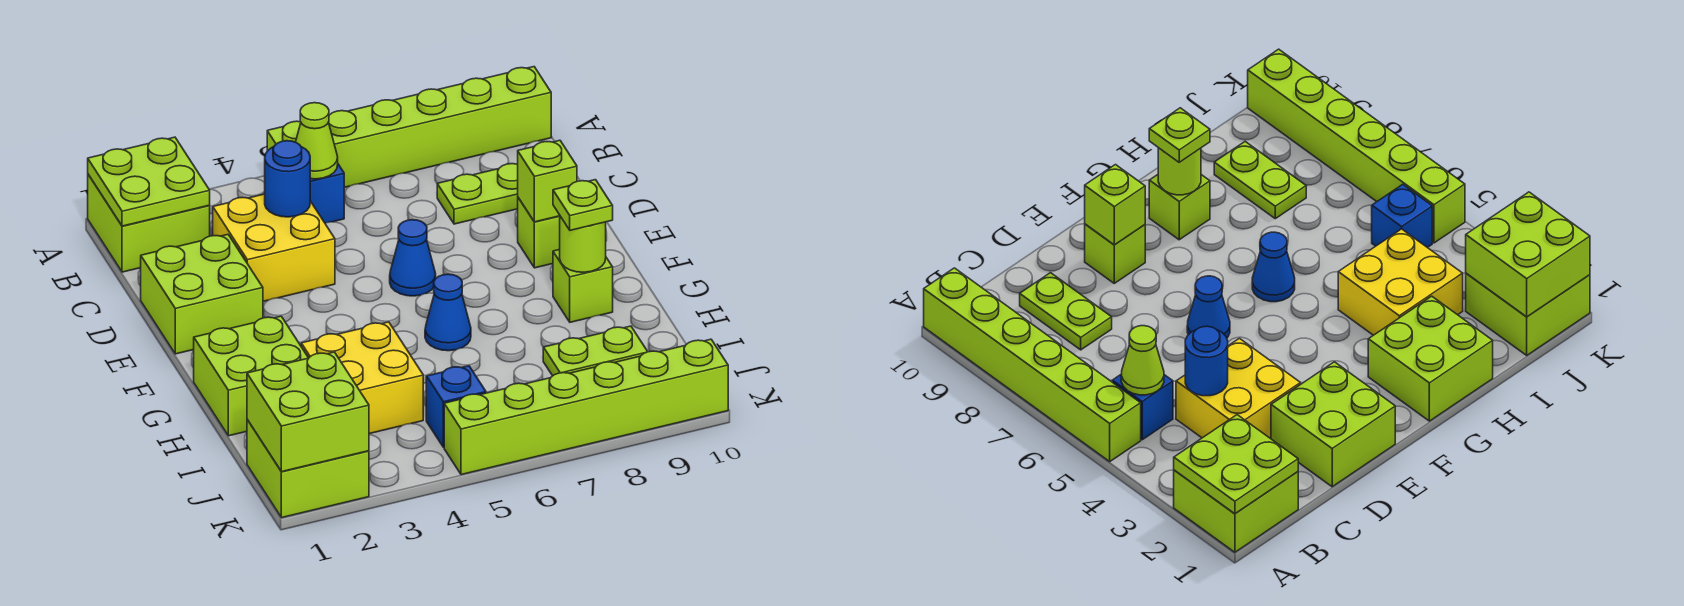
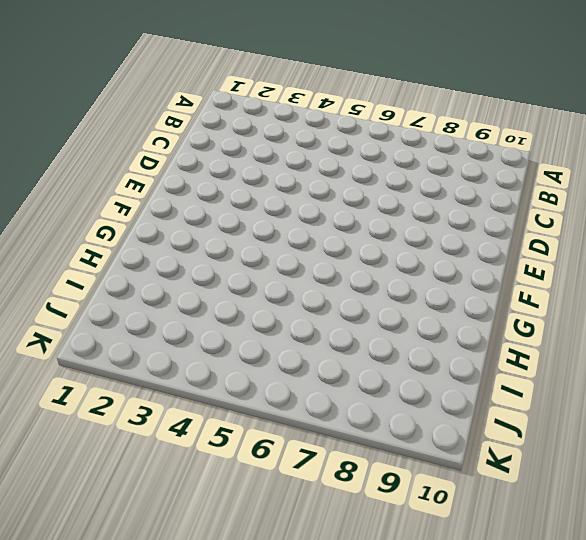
none -> lime brick A1:B2 level 1
none -> lime brick A5:A10 level 1
none -> blue brick B5 level 1

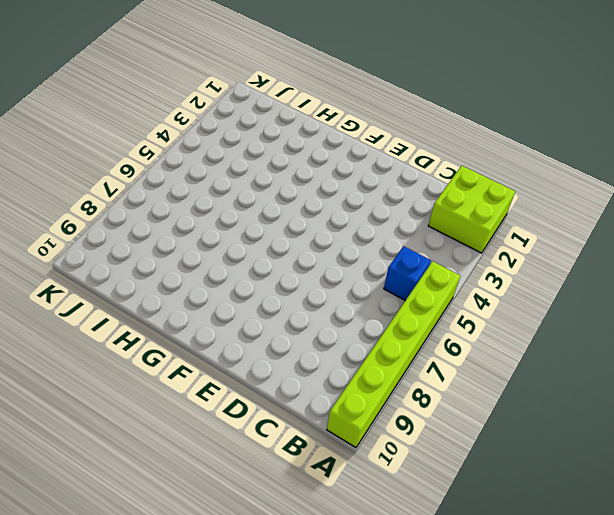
none -> yellow brick C3:D4 level 1
none -> lime plate C8:C9 level 1
none -> lime brick D1:E2 level 1

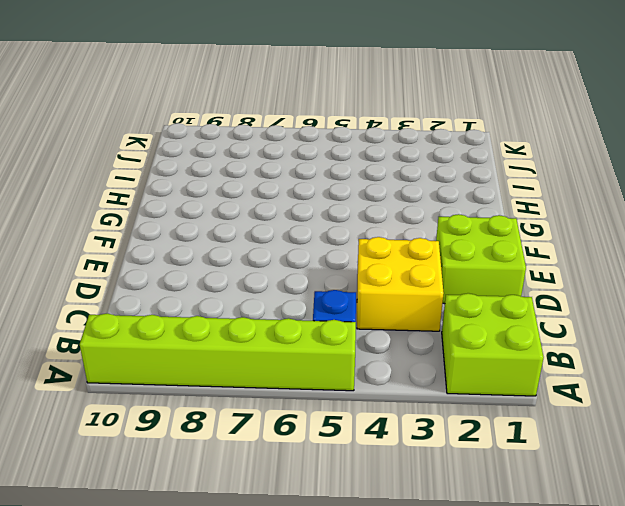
none -> lime plate C8:C9 level 1
none -> blue cone E6 level 1
none -> lime brick E9 level 1

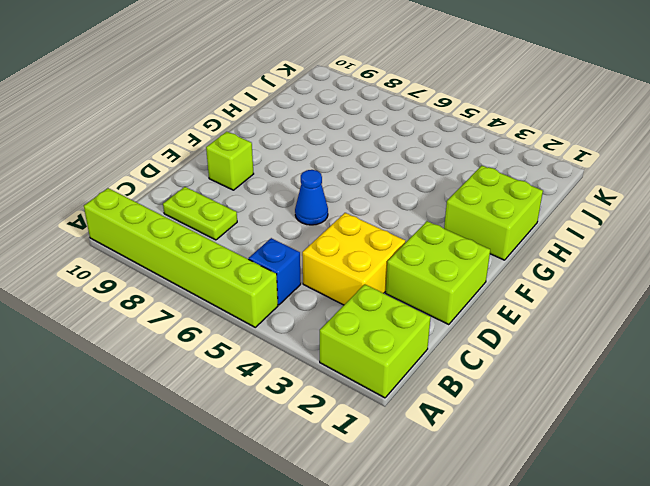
none -> blue cone G6 level 1
none -> lime brick G9 level 1
none -> yellow brick H3:I4 level 1

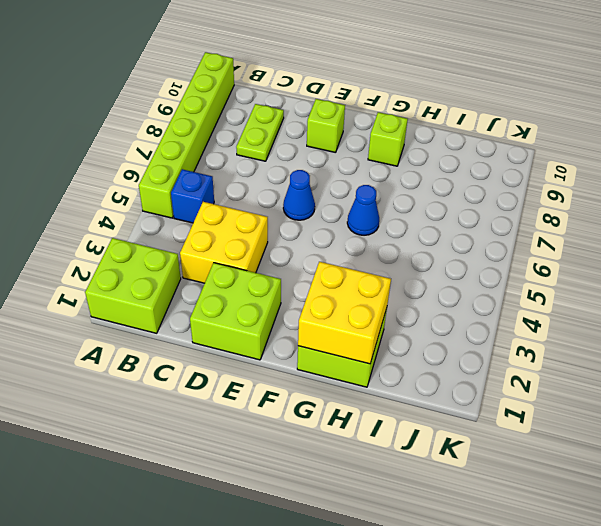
yellow brick G1:H2 level 2 -> yellow brick H3:I4 level 1
none -> lime plate I8:I9 level 1
none -> lime brick J1:K2 level 1
none -> blue brick J5 level 1

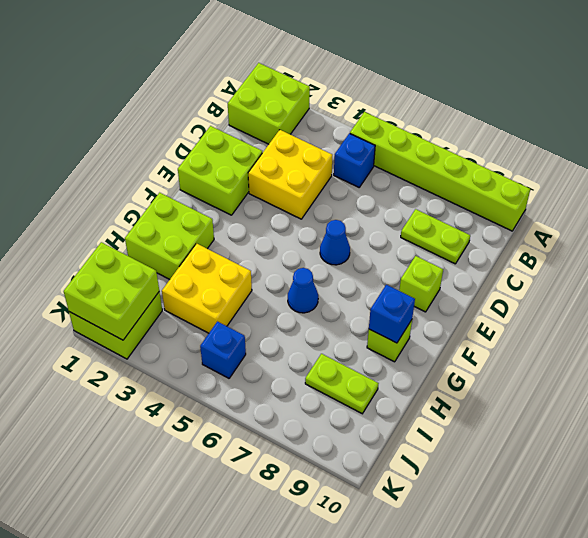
blue brick G9 level 2 -> lime round brick G9 level 2
none -> lime brick K5:K10 level 1
none -> lime plate A1:B2 level 2
none -> lime cone B5 level 2

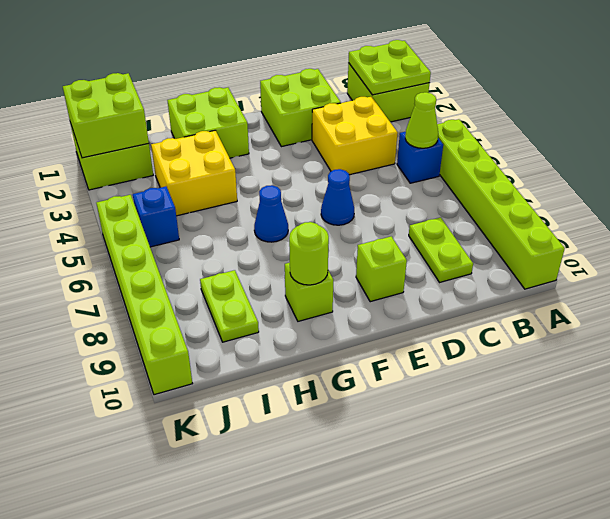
none -> blue round brick C4 level 2
none -> lime brick E9 level 2
none -> lime plate G9 level 3

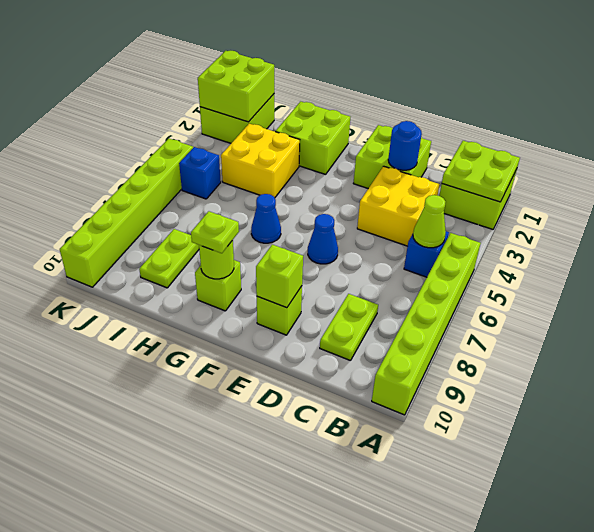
blue round brick D2 level 2 -> blue round brick C4 level 2

